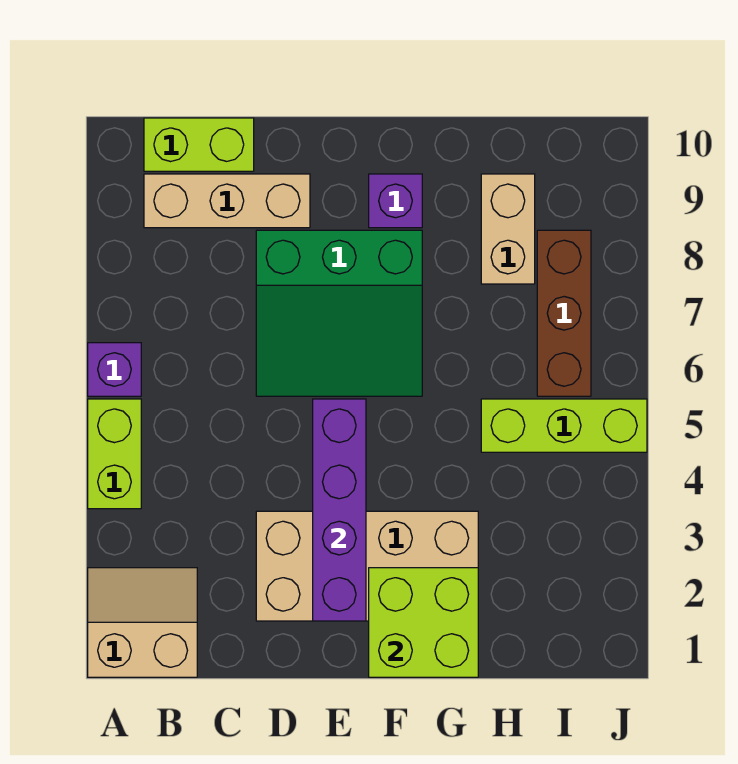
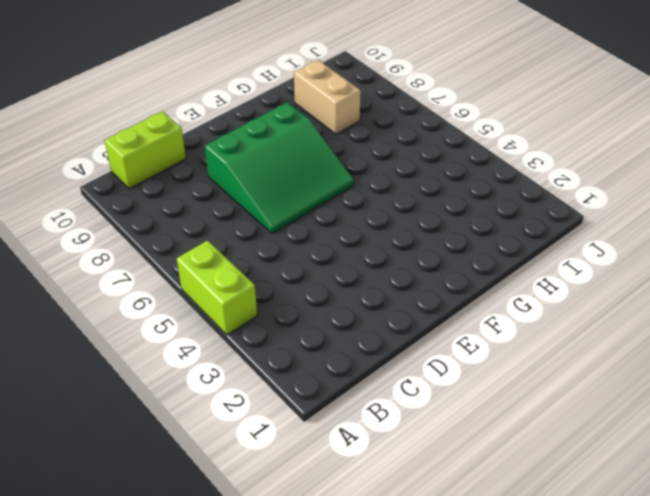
none -> tan slope A1:B2 level 1 top 1
none -> purple brick A6 level 1
none -> tan brick B9:D9 level 1

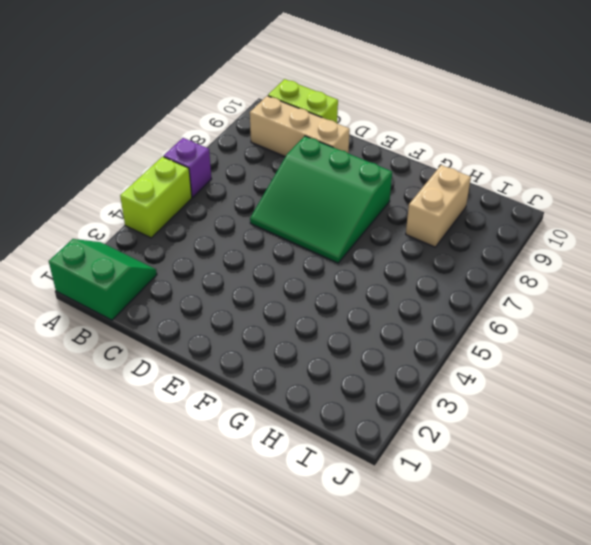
green slope A1:B2 level 1 top 1 -> tan slope A1:B2 level 1 top 1
none -> tan brick D2:G3 level 1
none -> purple brick F9 level 1
none -> lime brick H5:J5 level 1

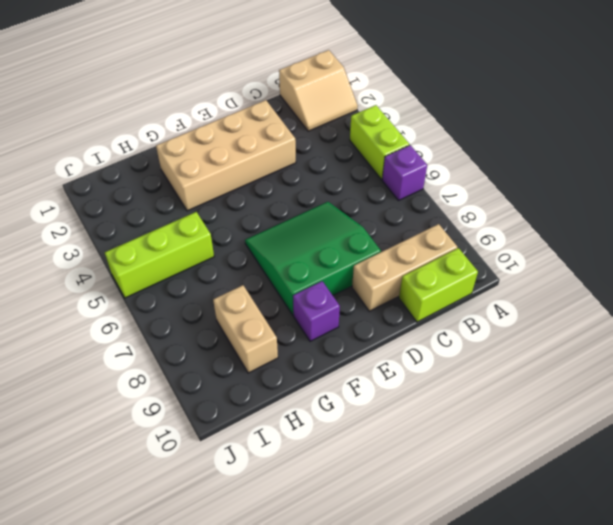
none -> brown brick I6:I8 level 1
none -> purple brick E2:E5 level 2
none -> lime brick F1:G2 level 2

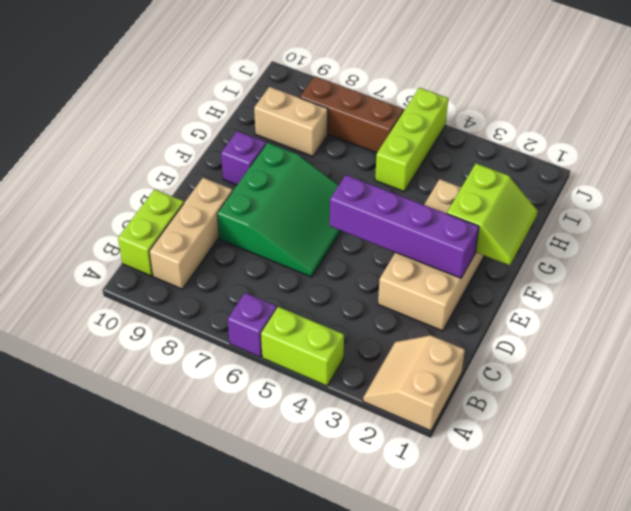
lime slope F1:G2 level 2 top 2 -> lime brick F1:G2 level 2

